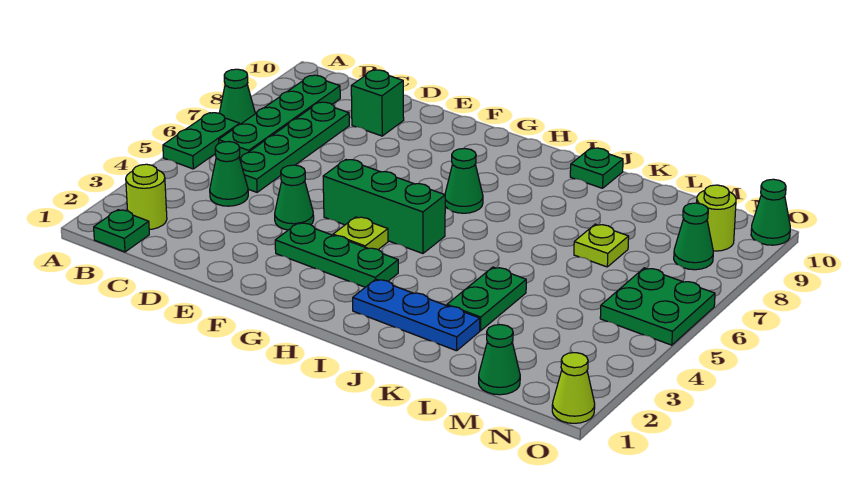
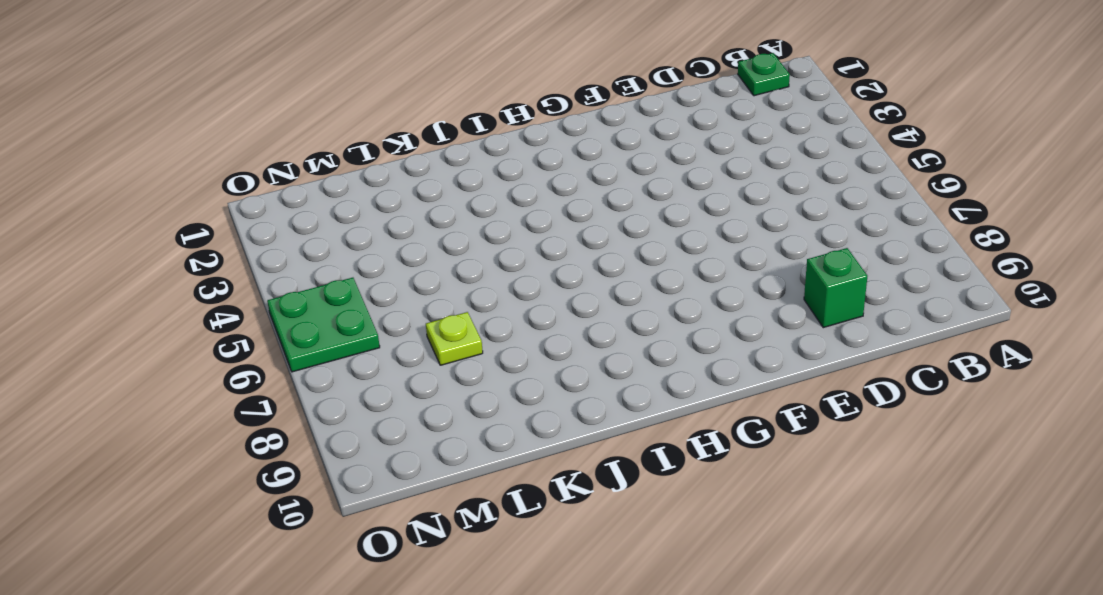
none -> green plate A5:A6 level 1
none -> green cone A7 level 1
none -> lime round brick B2 level 1

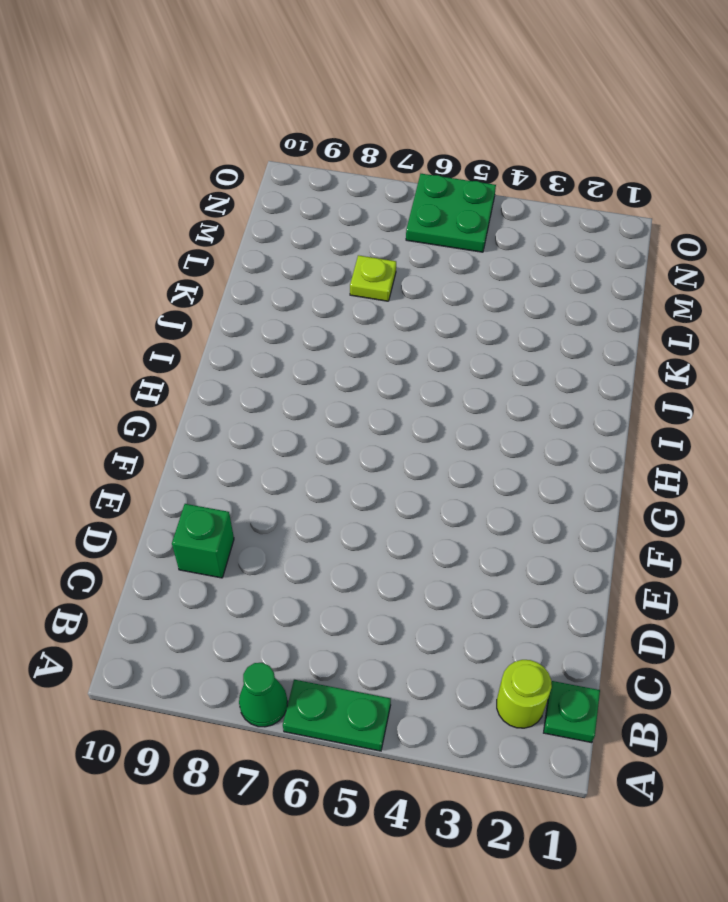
none -> green plate B6:B9 level 1
none -> green cone C4 level 1
none -> green plate C5:C8 level 1

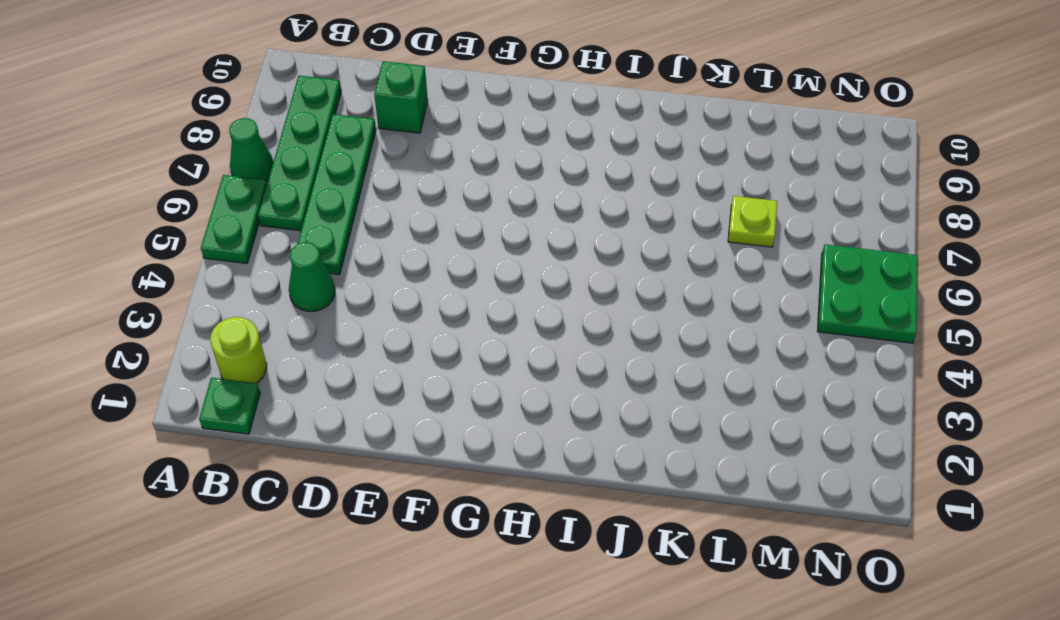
none -> green cone E4 level 1
none -> green plate F3:H3 level 1
none -> green brick F5:H5 level 1

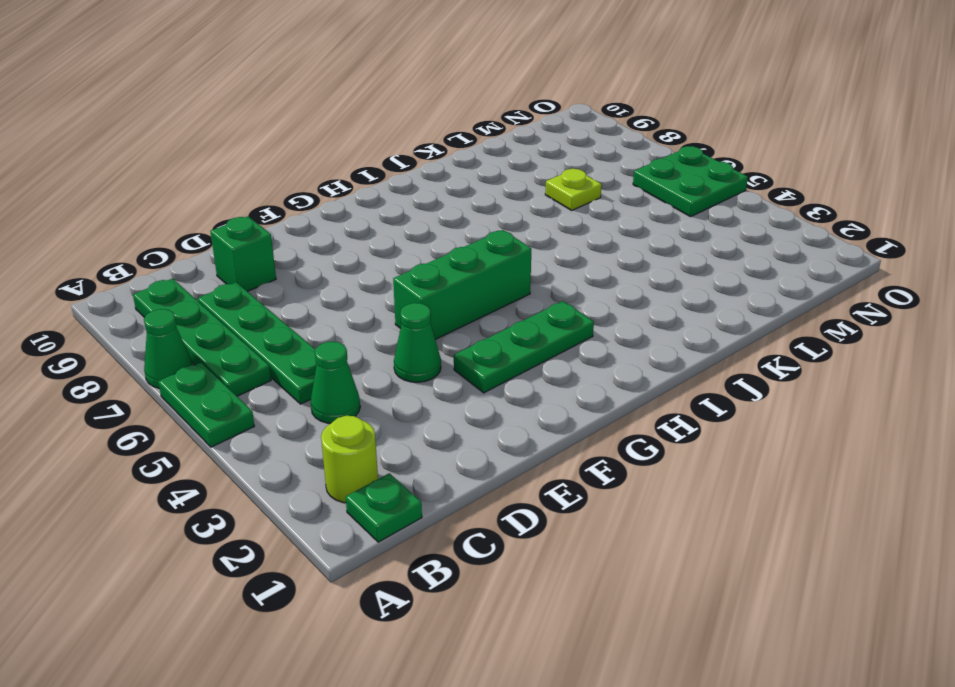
none -> lime plate G4 level 1
none -> green cone H7 level 1
none -> blue plate I2:K2 level 1

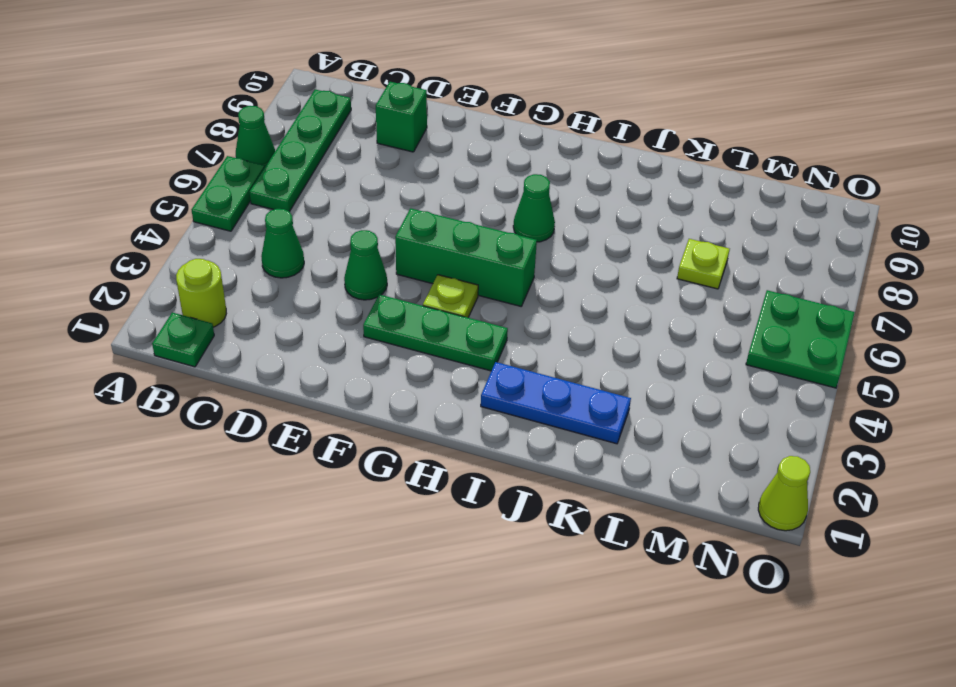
none -> green plate C5:C8 level 1
none -> green plate J10 level 1
none -> green plate K3:K4 level 1

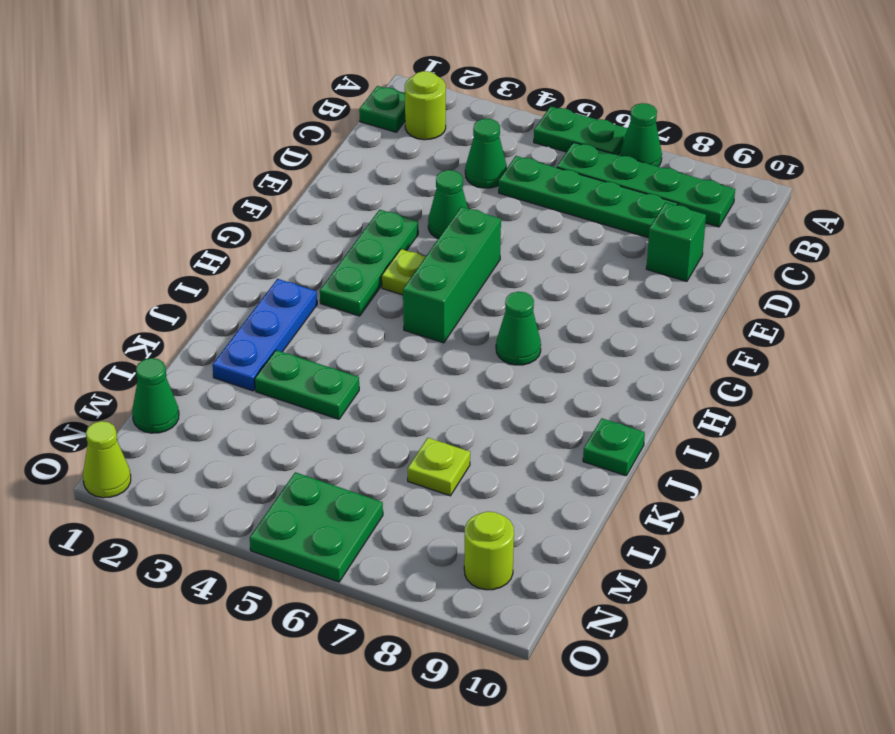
none -> green cone N8 level 1
none -> green cone O10 level 1

